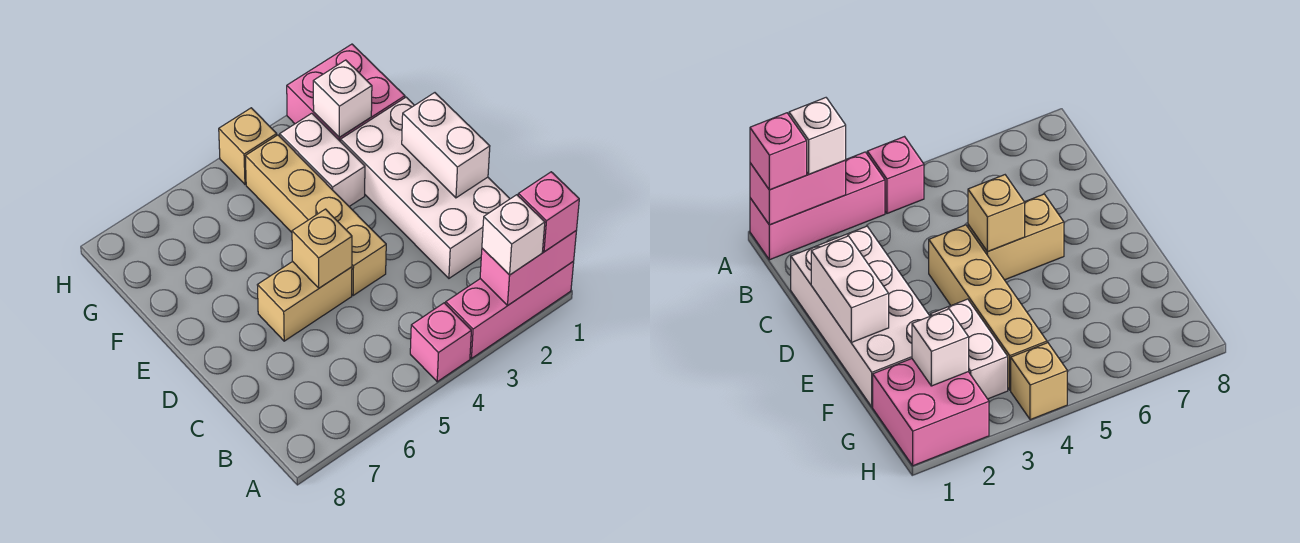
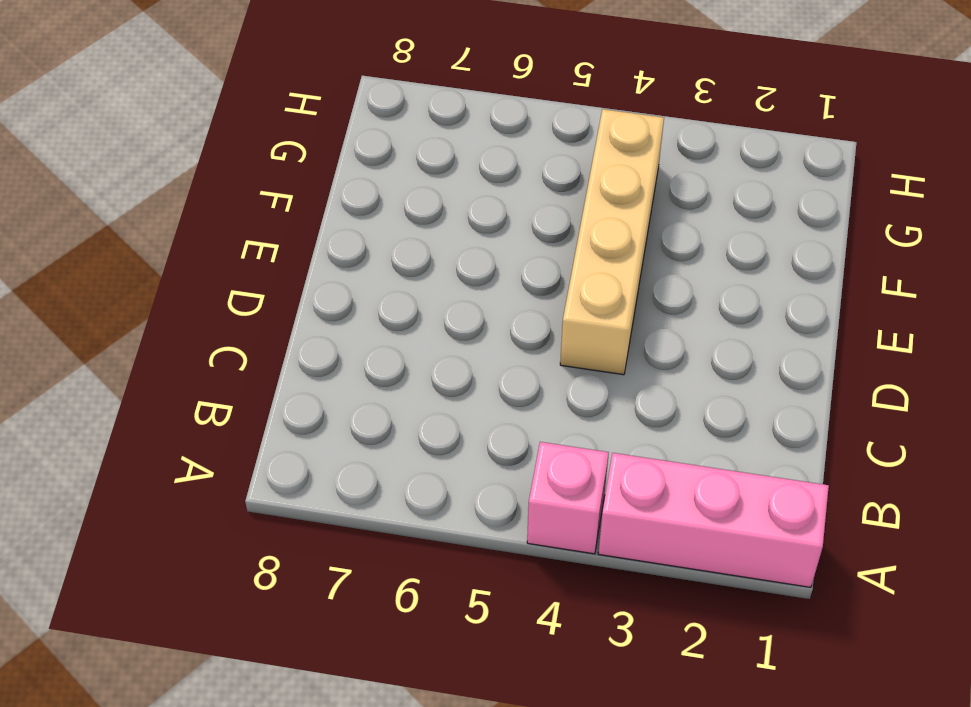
none -> white brick C1:F2 level 1
none -> tan brick D5:D6 level 1
none -> white brick F3:G3 level 1

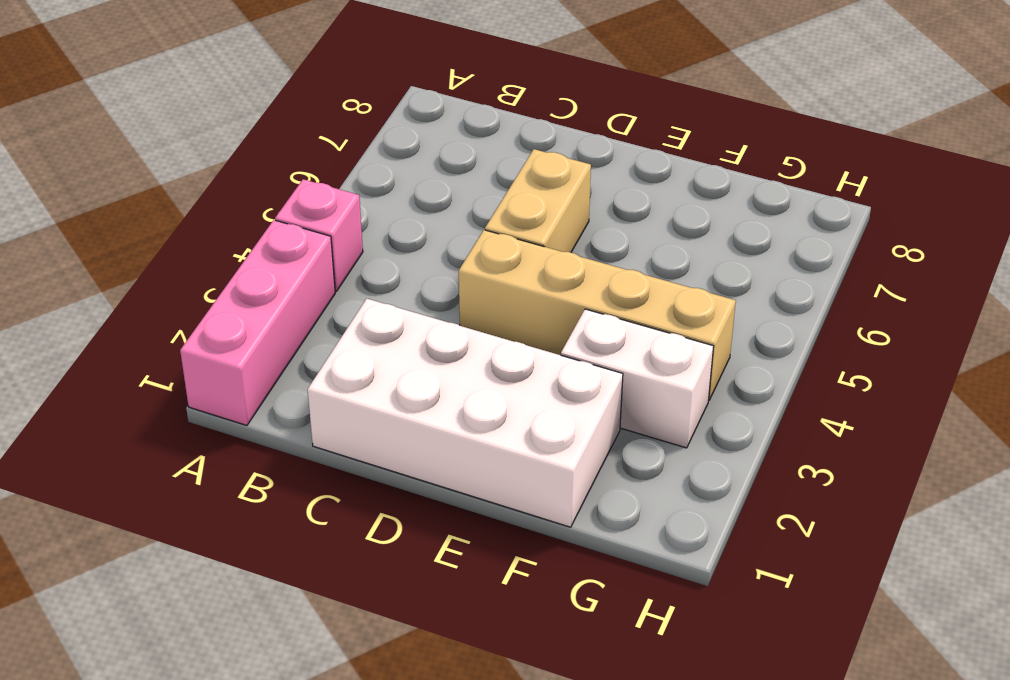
none -> pink brick G1:H2 level 1
none -> tan brick H4 level 1
none -> pink brick A1:A2 level 2

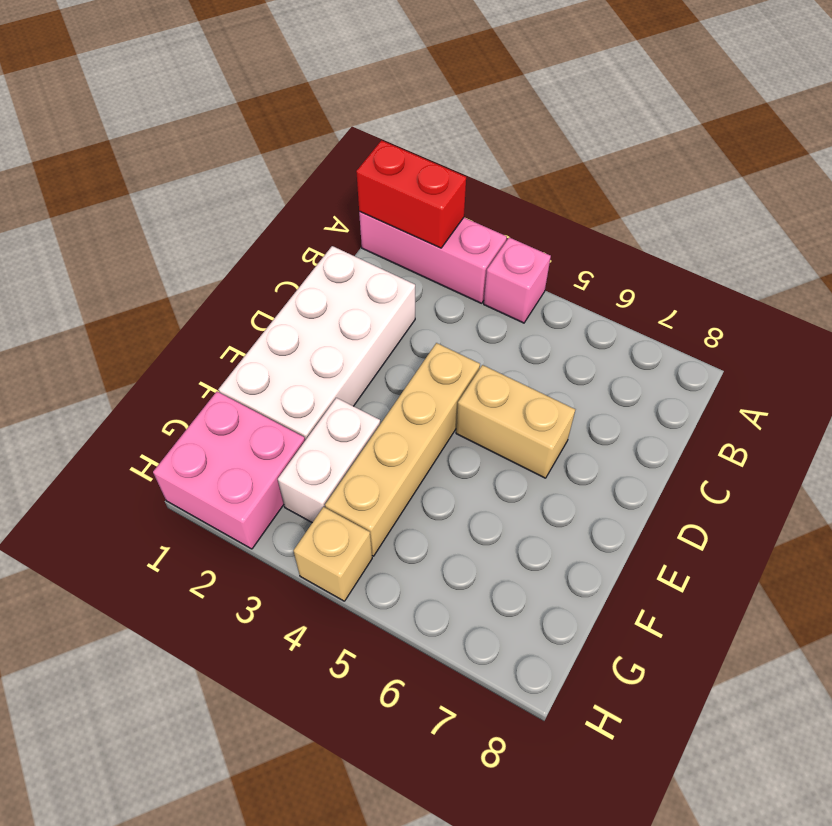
red brick A1:A2 level 2 -> pink brick A1:A2 level 2
none -> white brick D1:E1 level 2
none -> tan brick D5 level 2
none -> white brick G2 level 2

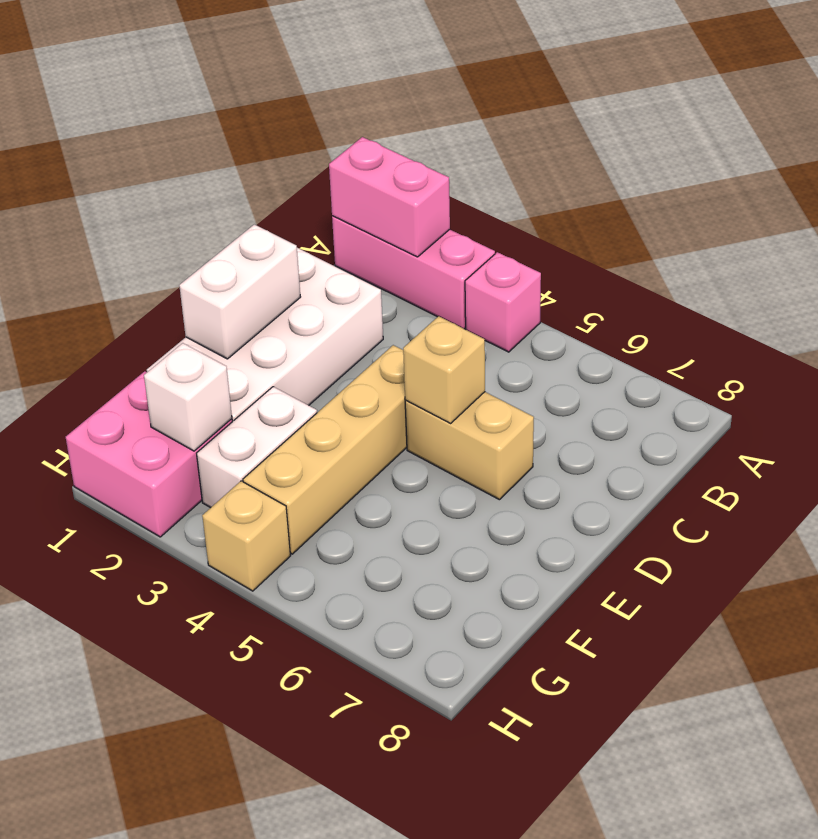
none -> pink brick A1 level 3
none -> white brick A2 level 3

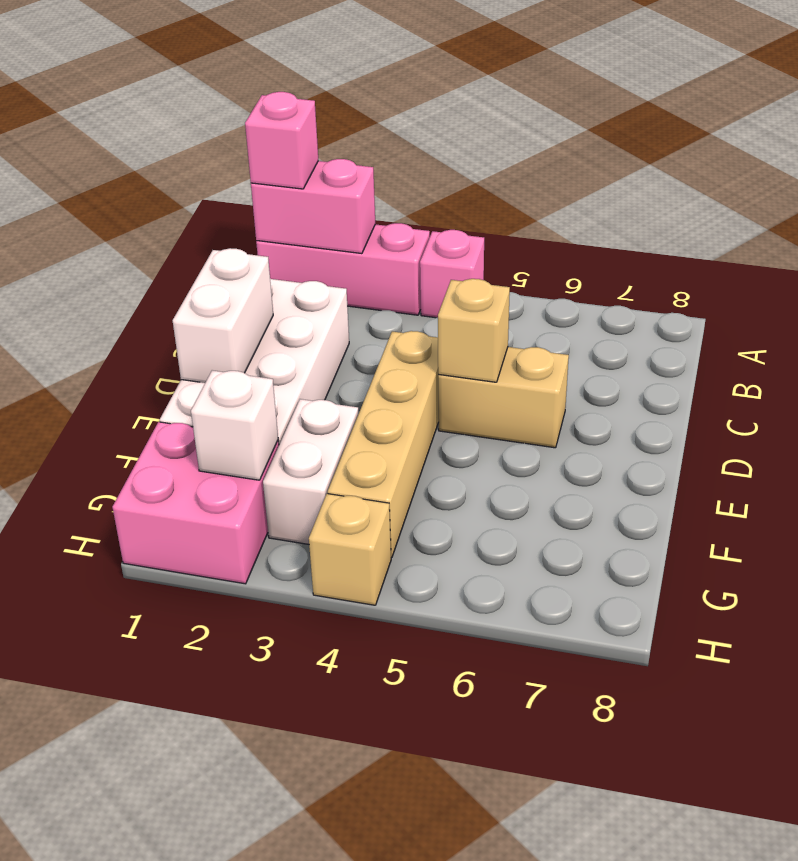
none -> white brick A2 level 3

